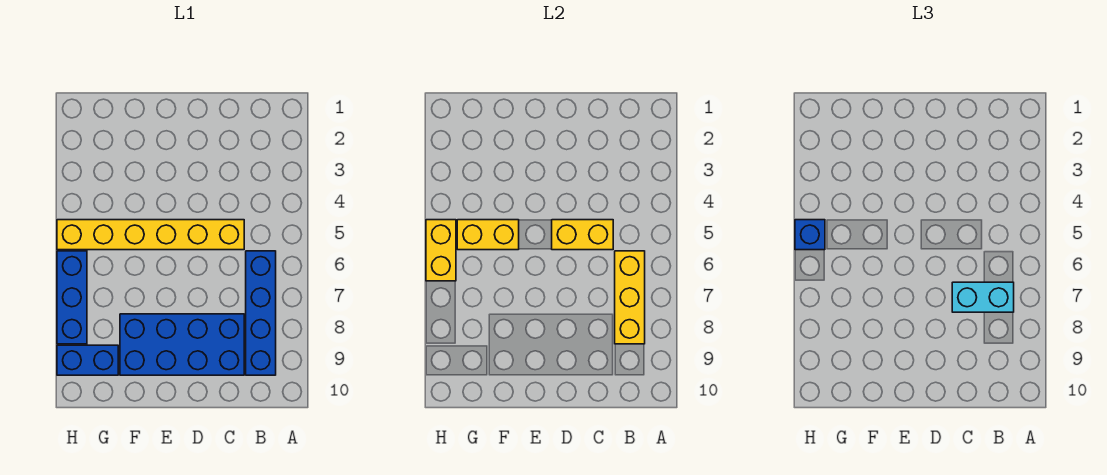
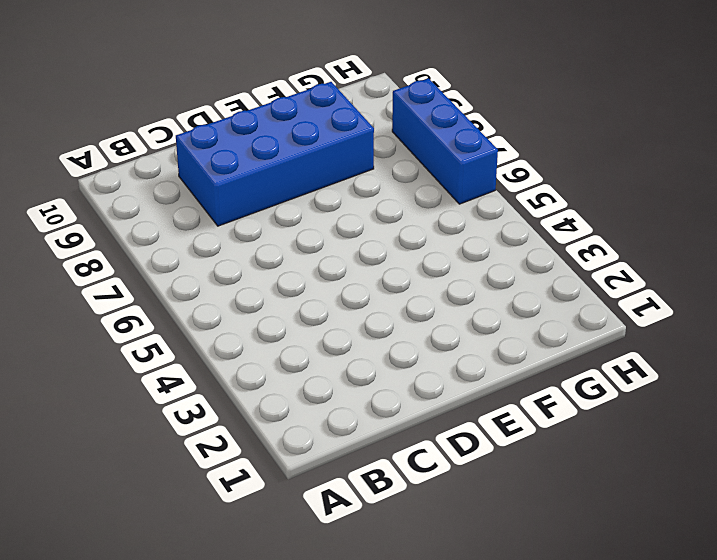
none -> blue brick B6:B9 level 1
none -> yellow brick C5:H5 level 1

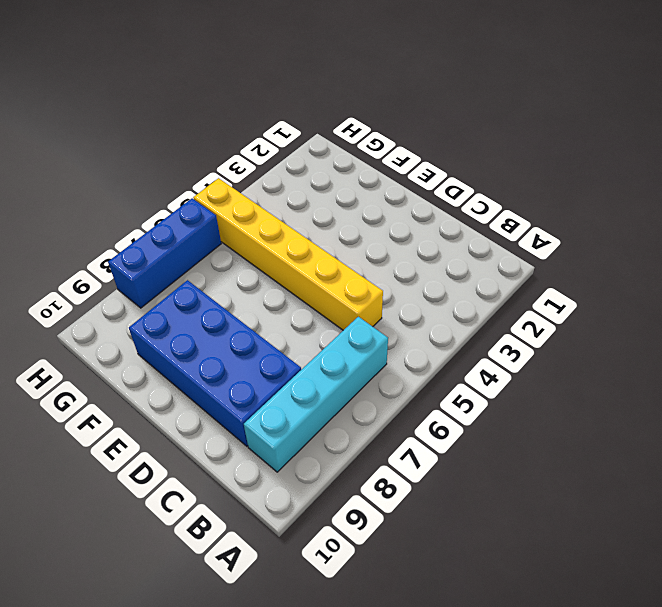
cyan brick B6:B9 level 1 -> blue brick B6:B9 level 1
none -> blue brick G9:H9 level 1
none -> yellow brick B6:B8 level 2

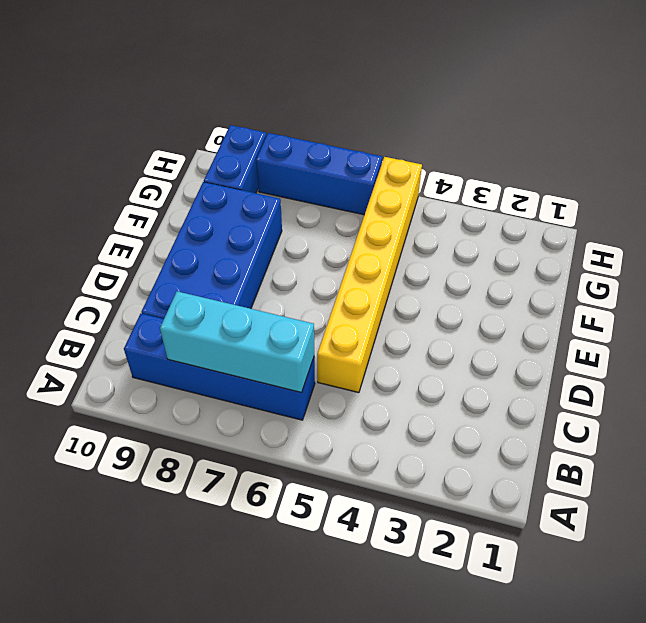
cyan brick B6:B8 level 2 -> yellow brick B6:B8 level 2
none -> yellow brick C5:D5 level 2
none -> yellow brick F5:G5 level 2

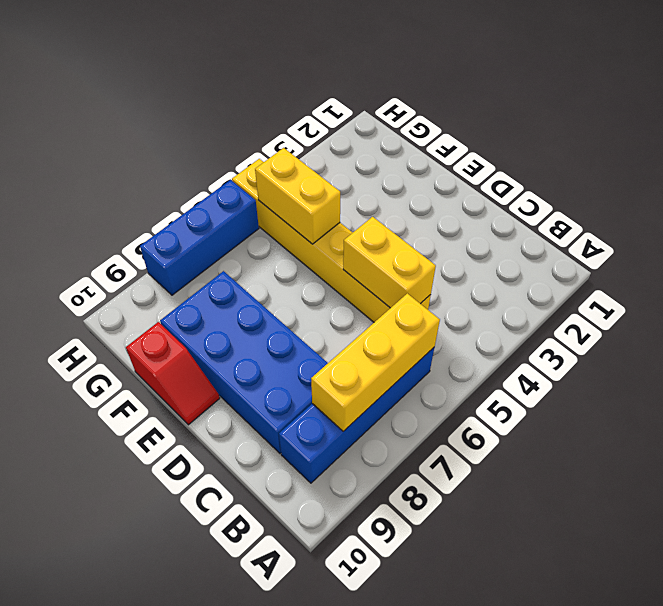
red slope E10:F10 level 1 top F -> none
none -> blue brick G9:H9 level 1
none -> yellow brick H5:H6 level 2

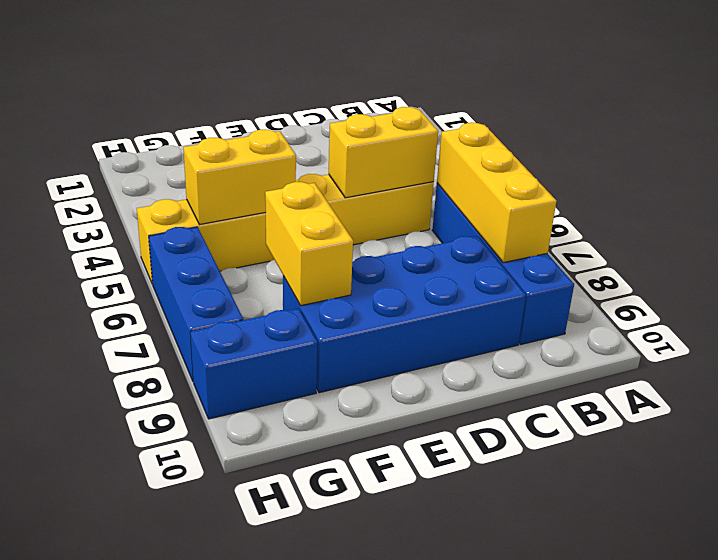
yellow brick F7:F8 level 2 -> yellow brick H5:H6 level 2
none -> cyan brick B7:C7 level 3
none -> blue brick H5 level 3

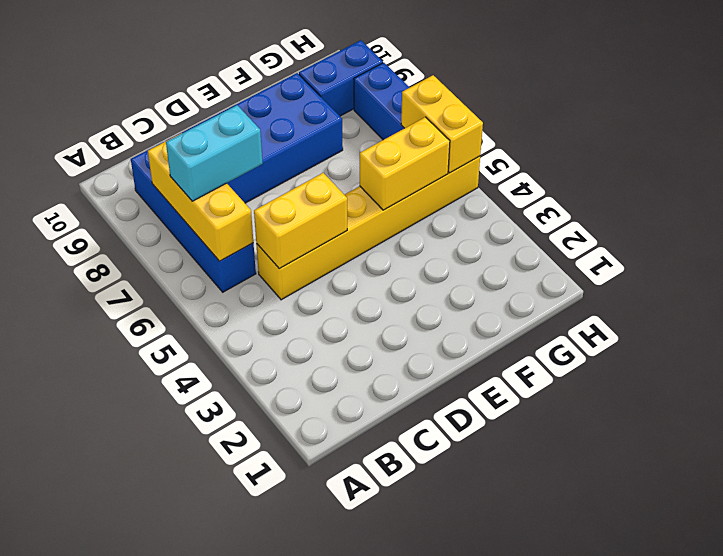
none -> blue brick H5 level 3

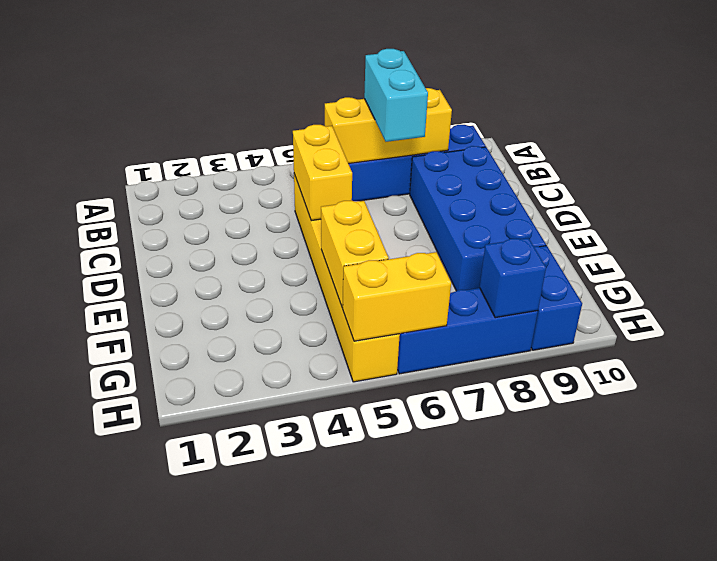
blue brick H8 level 2 -> blue brick H5 level 3

